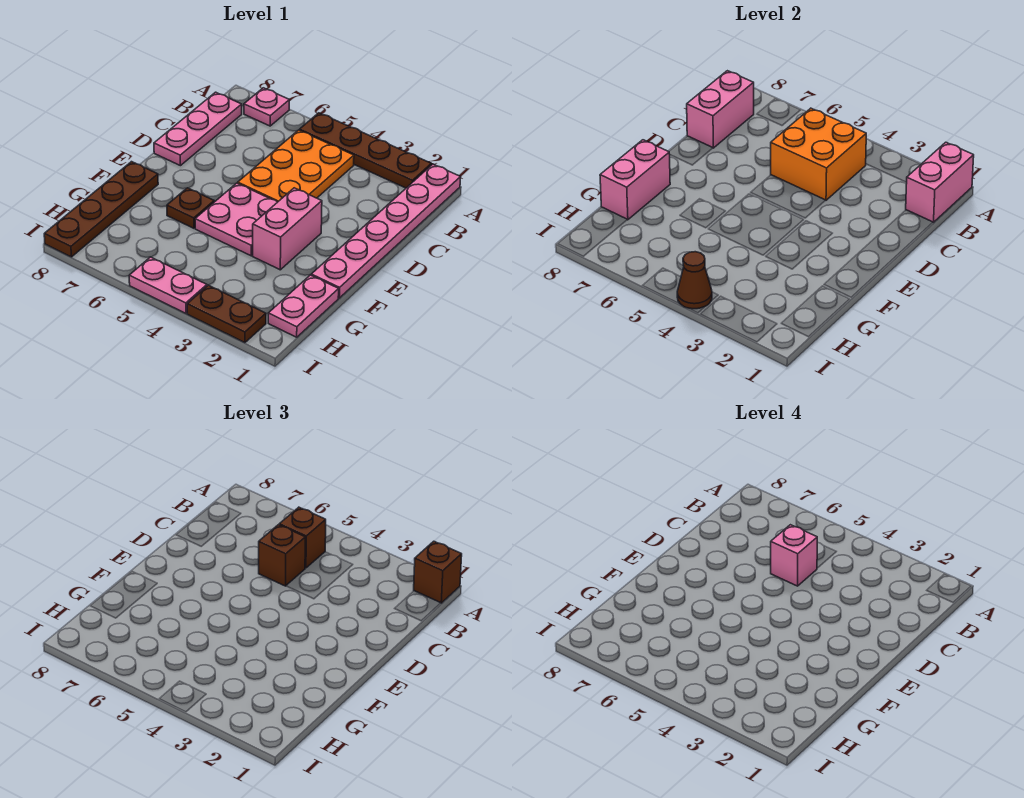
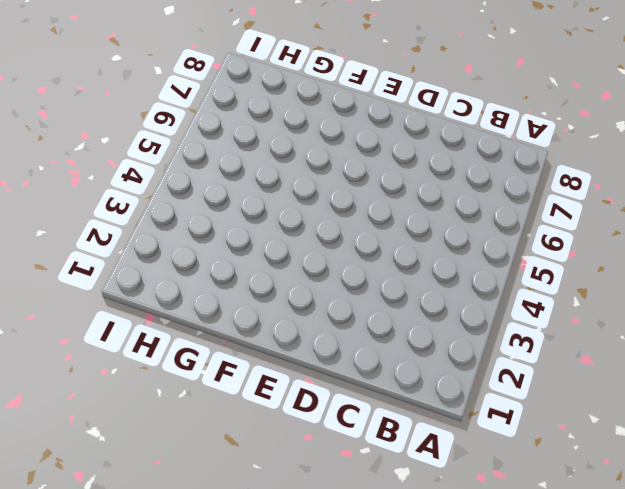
none -> pink plate A1:F1 level 1
none -> brown plate A2:A5 level 1
none -> pink plate A7 level 1

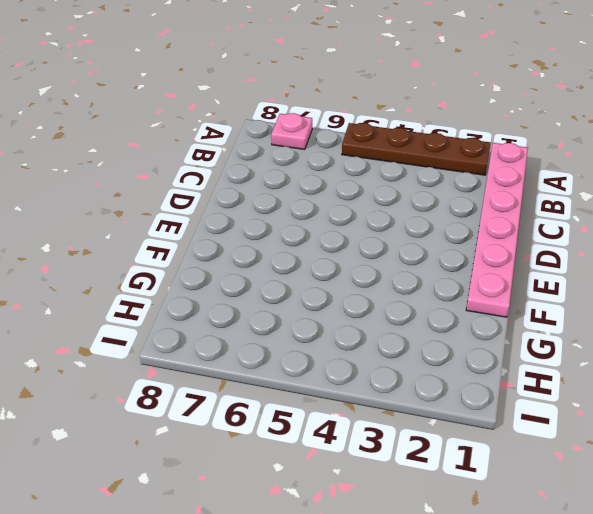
none -> orange plate B4:D5 level 1
none -> pink plate B8:D8 level 1
none -> pink brick E3:F3 level 1

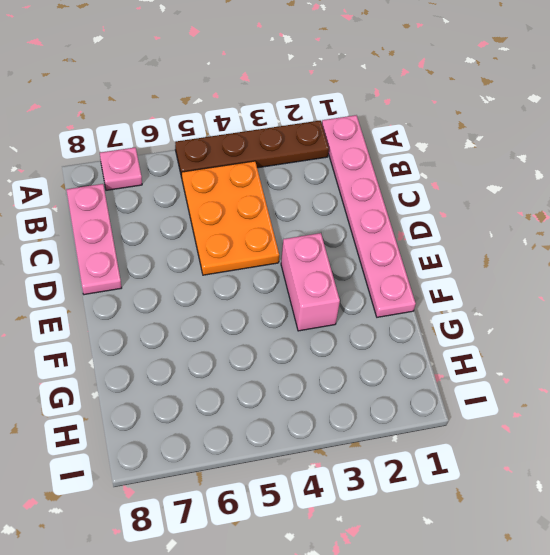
none -> pink plate E4:F5 level 1
none -> brown plate F6 level 1
none -> brown plate F8:I8 level 1

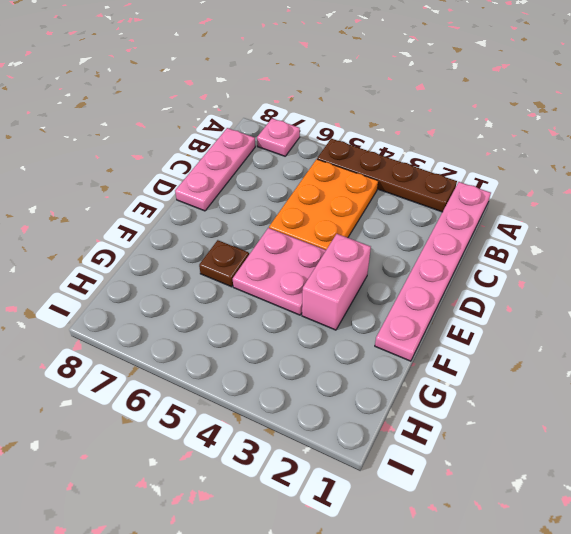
none -> brown plate F8:I8 level 1
none -> pink plate G1:H1 level 1
none -> brown plate I2:I3 level 1

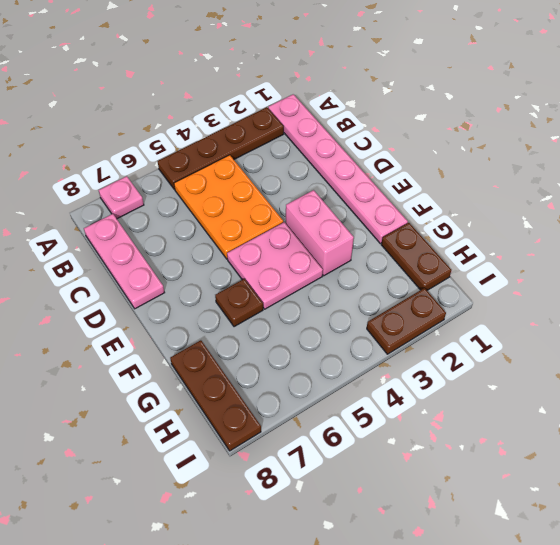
brown plate G1:H1 level 1 -> pink plate G1:H1 level 1
brown plate G8:I8 level 1 -> brown plate F8:I8 level 1
none -> pink plate I4:I5 level 1
none -> pink brick A1:B1 level 2
none -> orange brick B4:C5 level 2

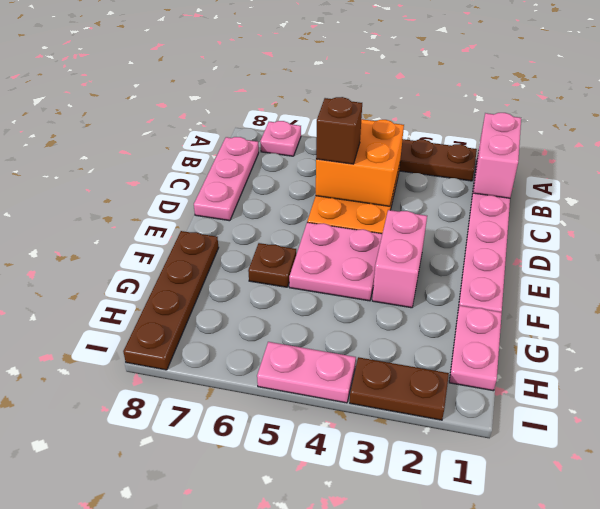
none -> pink brick B8:C8 level 2
none -> pink brick F8:G8 level 2
none -> brown cone I4 level 2

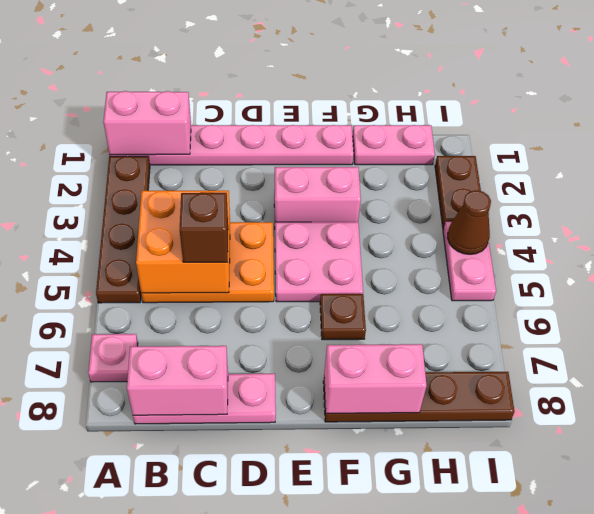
none -> brown brick A1 level 3
none -> brown brick B5 level 3
none -> pink brick C5 level 4

